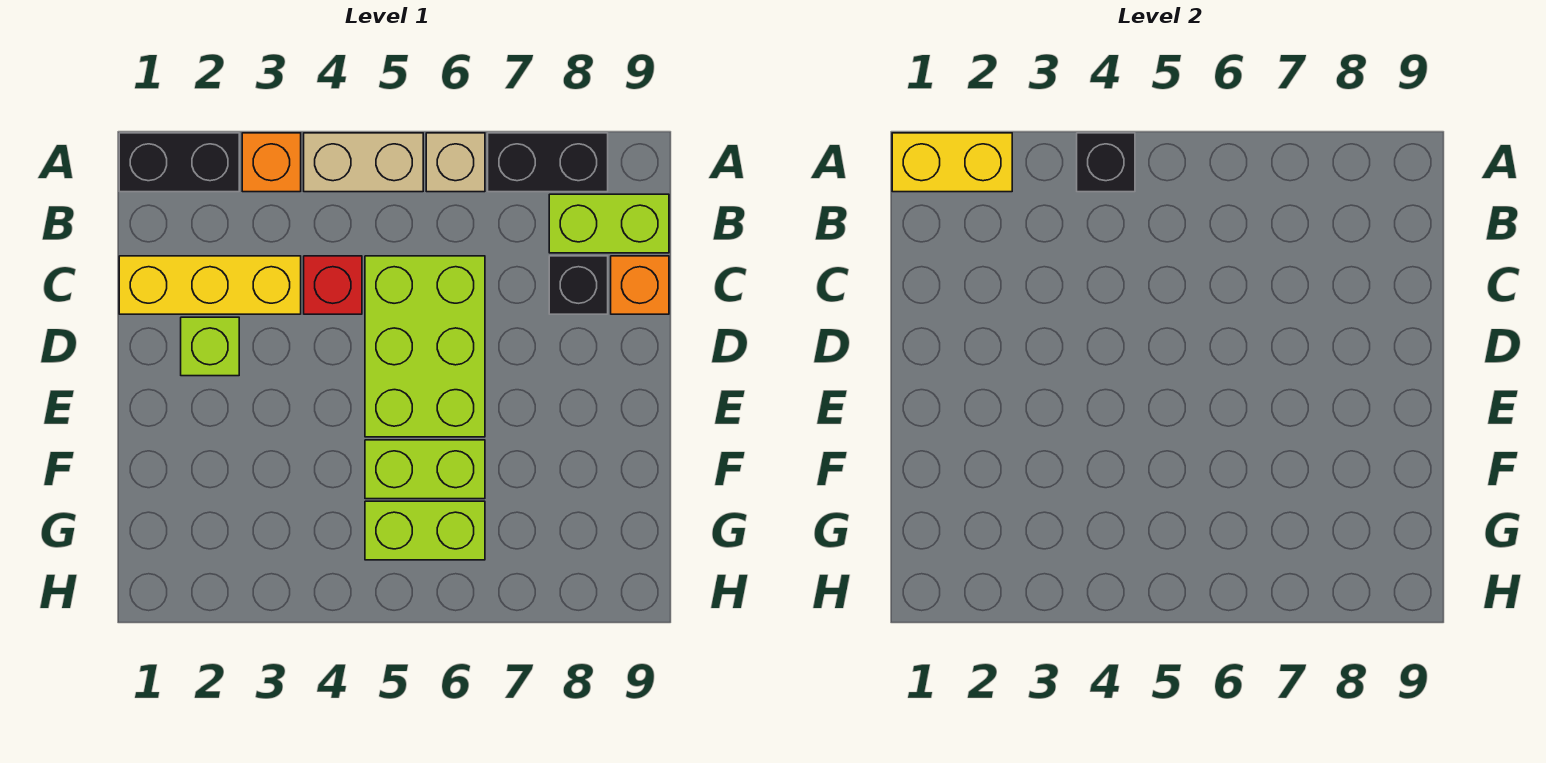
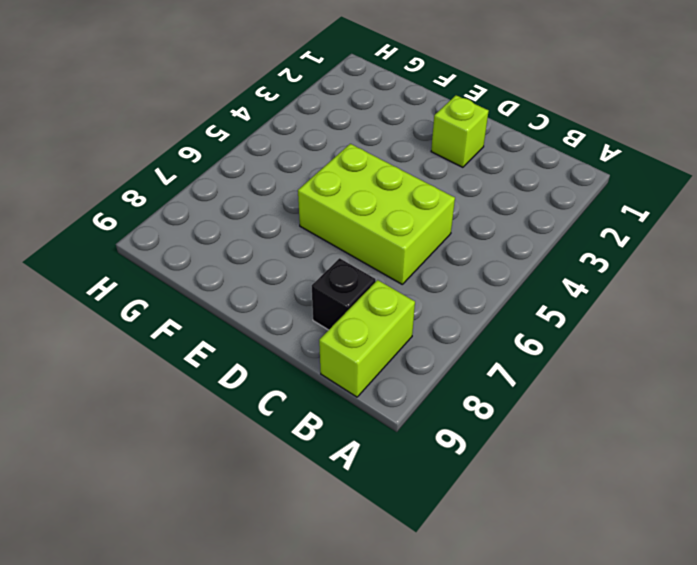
none -> black brick A1:A2 level 1
none -> orange brick A3 level 1
none -> tan brick A4:A5 level 1

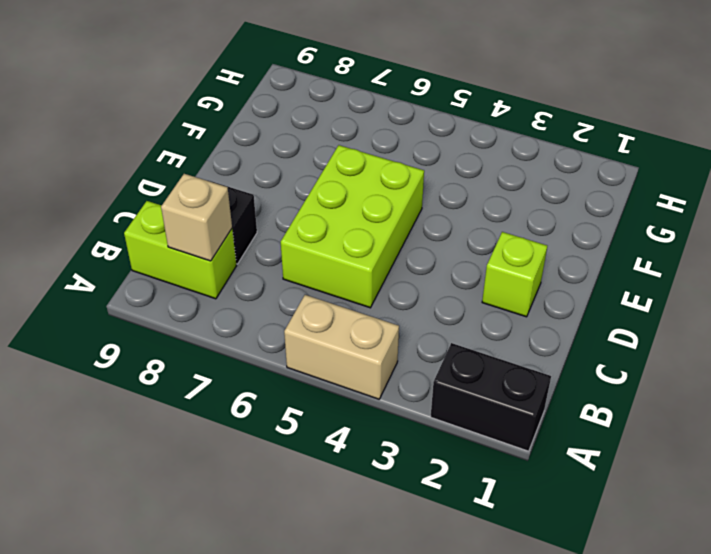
tan brick B8 level 2 -> tan brick A6 level 1
none -> orange brick A3 level 1
none -> black brick A7:A8 level 1
none -> yellow brick C1:C3 level 1

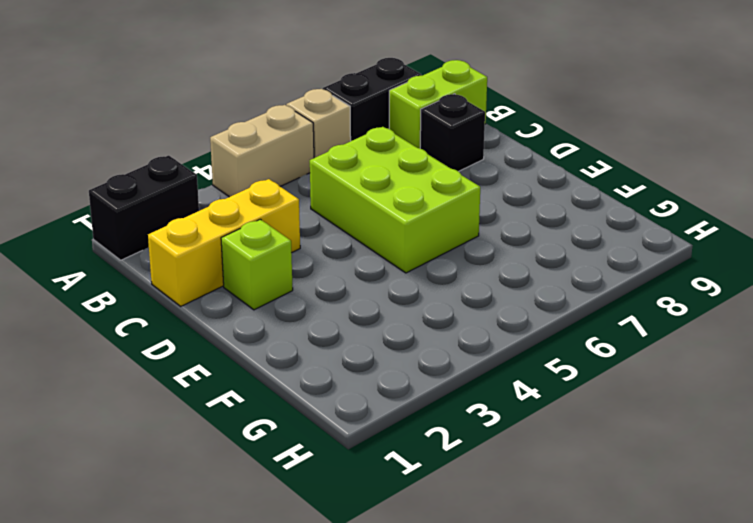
none -> orange brick A3 level 1
none -> red brick C4 level 1
none -> orange brick C9 level 1

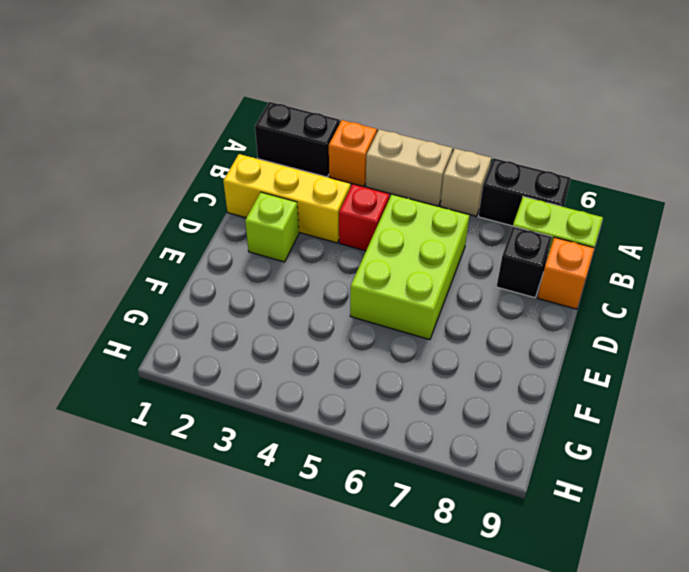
none -> lime brick F5:F6 level 1
none -> lime brick G5:G6 level 1
none -> yellow brick A1:A2 level 2

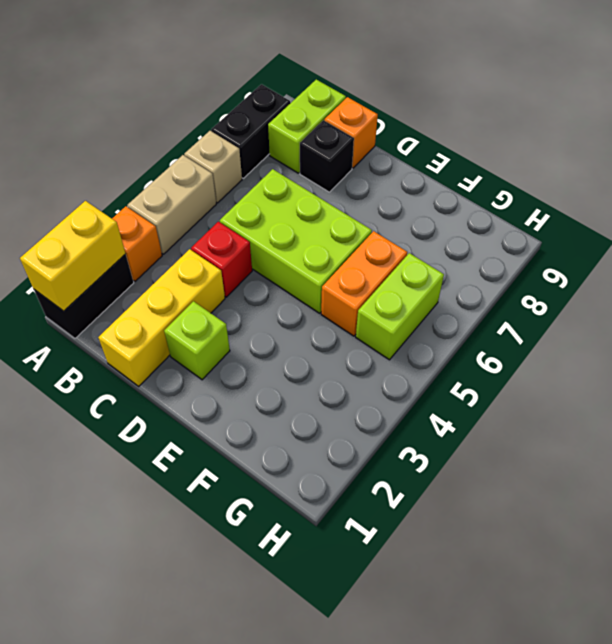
orange brick F5:F6 level 1 -> lime brick F5:F6 level 1
none -> black brick A4 level 2

